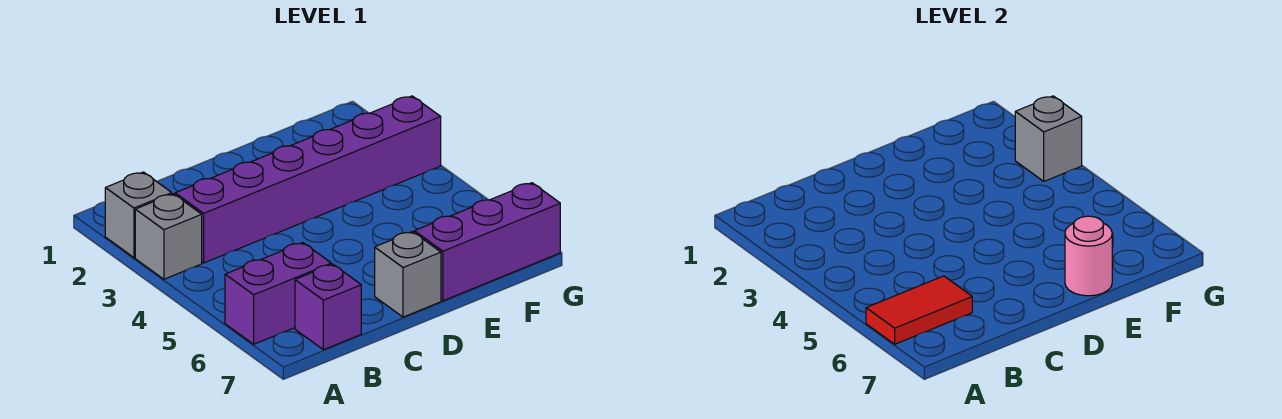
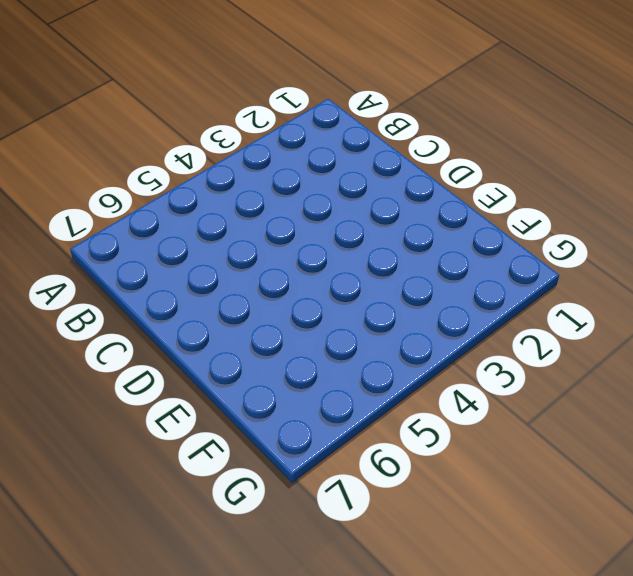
none -> grey brick A2 level 1
none -> grey brick A3 level 1

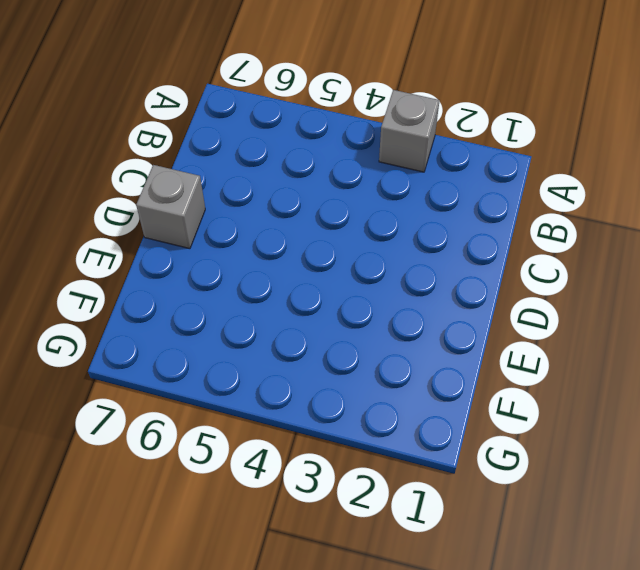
none -> grey brick A2 level 1
none -> purple brick A6:B6 level 1

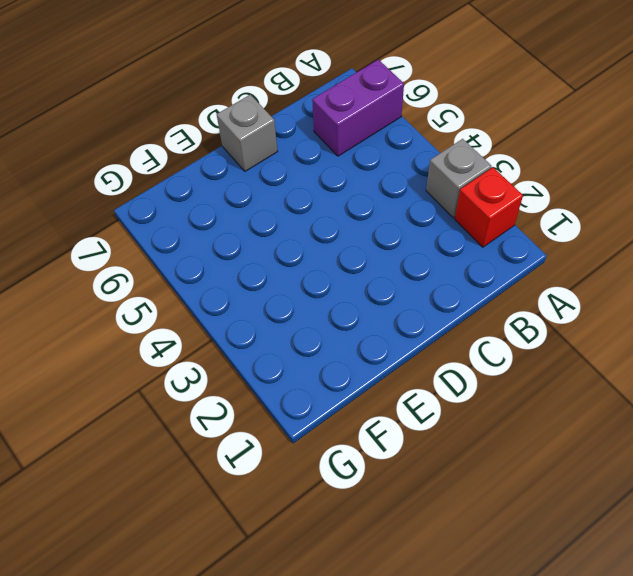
red brick A2 level 1 -> grey brick A2 level 1
none -> purple brick B3:G3 level 1
none -> purple brick B7 level 1

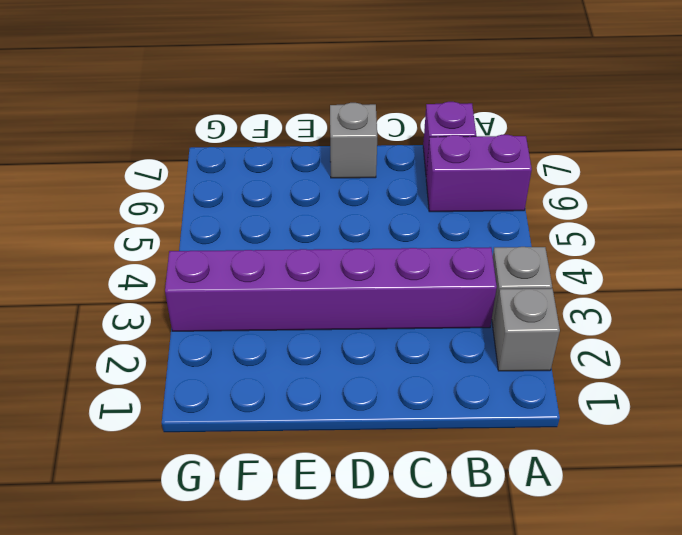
none -> purple brick E7:G7 level 1
none -> red tile A6:B6 level 2

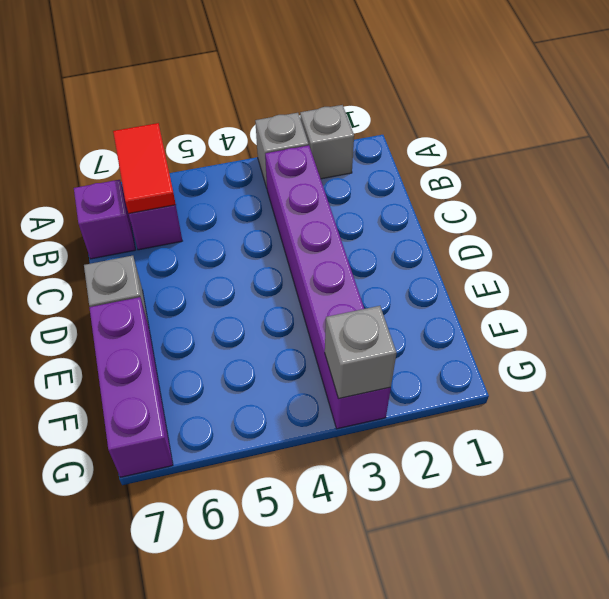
none -> pink round brick E7 level 2

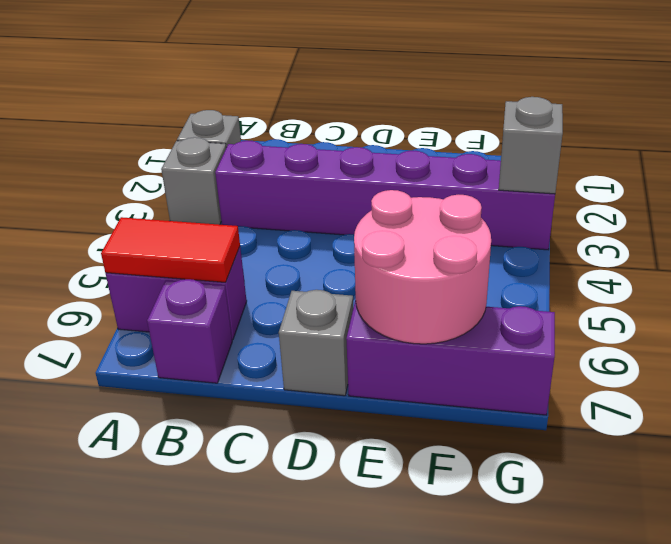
pink round brick E6:F7 level 2 -> pink round brick E7 level 2

